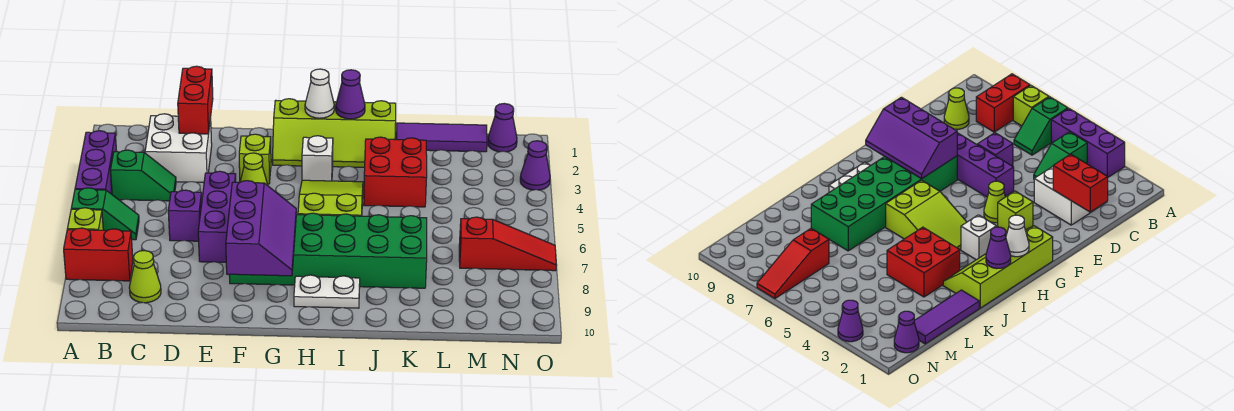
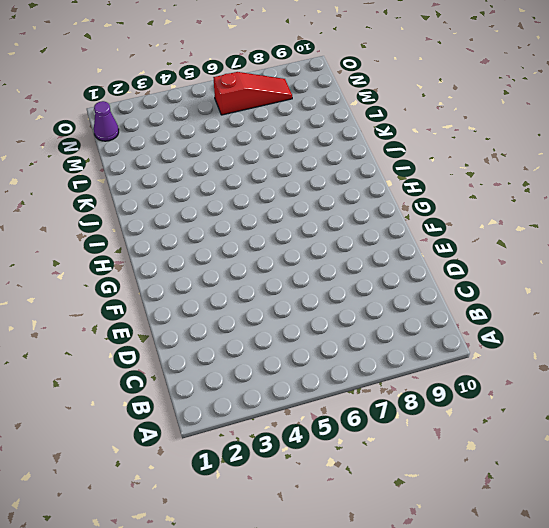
red slope N6:N8 level 1 top 6 -> red slope M7:O7 level 1 top M
none -> purple brick A3:A5 level 1
none -> green slope A6:B6 level 1 top A
none -> lime brick A7 level 1

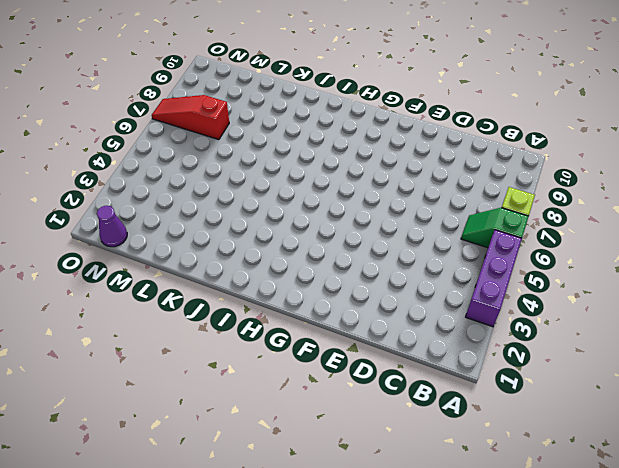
none -> red brick A8:B8 level 1
none -> green slope B4:C4 level 1 top B
none -> white brick C2:D3 level 1

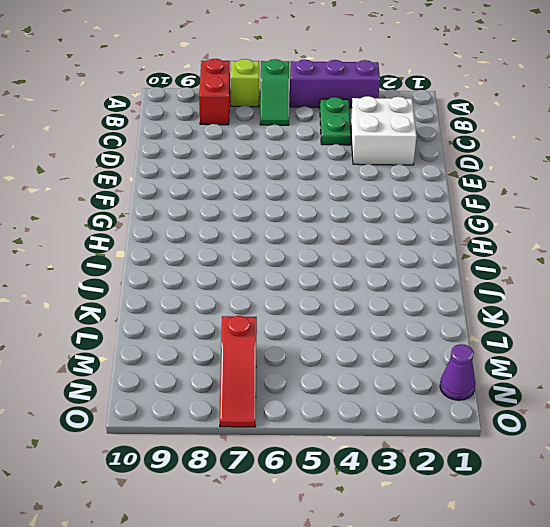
green plate B4:C4 level 1 -> green slope B4:C4 level 1 top B
none -> lime cone C9 level 1
none -> purple brick D6 level 1
none -> purple brick E5:E7 level 1

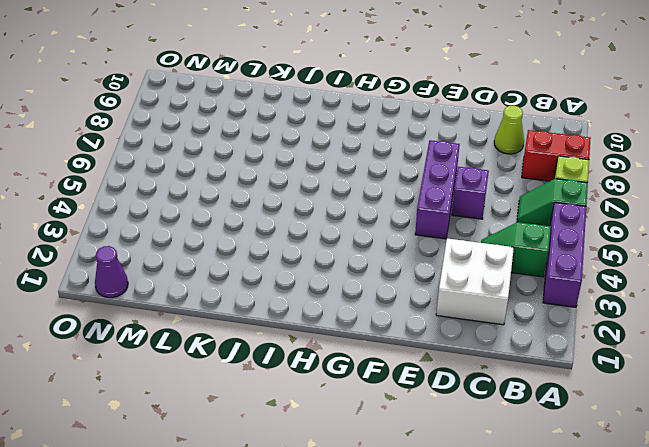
none -> lime brick F3 level 1
none -> lime cone F4 level 1
none -> green brick F7:K8 level 1

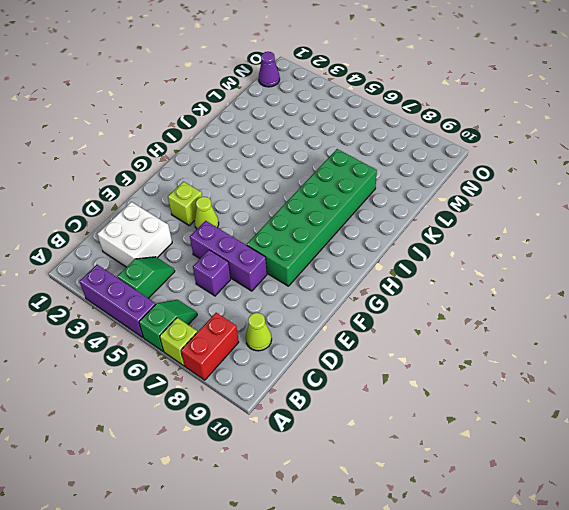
none -> lime slope G1:J2 level 1 top 1
none -> white brick H3 level 1
none -> lime slope H4:I6 level 1 top 6

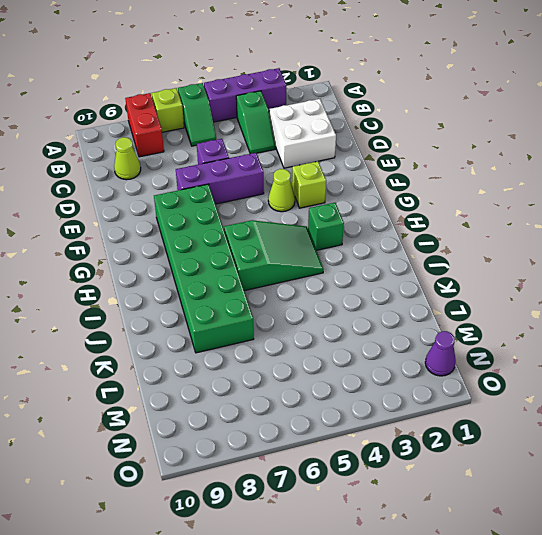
green brick H3 level 1 -> white brick H3 level 1
green slope H4:I6 level 1 top 6 -> lime slope H4:I6 level 1 top 6
none -> lime slope G1:J2 level 1 top 1
none -> white plate H9:I9 level 1
none -> red brick J3:K4 level 1

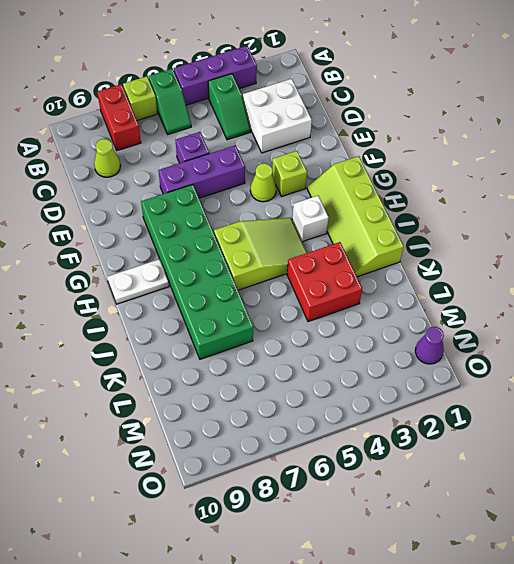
white plate H9:H10 level 1 -> white plate H9:I9 level 1
none -> purple tile K1:M1 level 1
none -> red slope M7:O7 level 1 top M
none -> purple cone O3 level 1

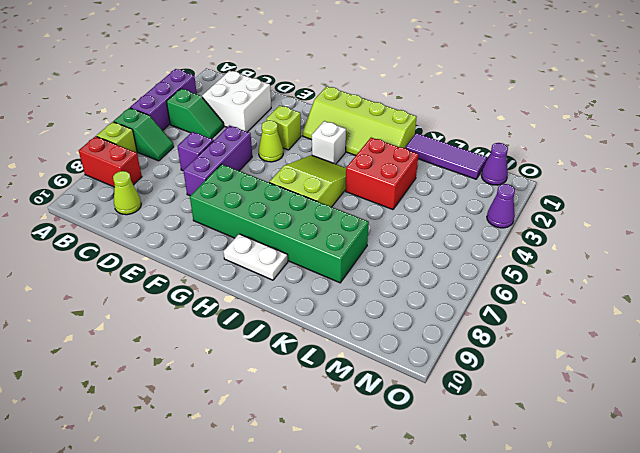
none -> red slope M7:O7 level 1 top M
none -> red brick D1:D2 level 2
none -> purple slope F7:G9 level 2 top F

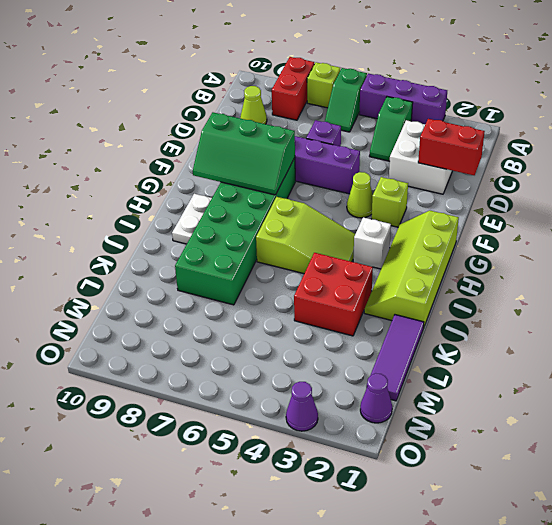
green slope F7:G9 level 2 top F -> purple slope F7:G9 level 2 top F
none -> red slope M7:O7 level 1 top M
none -> white cone H1 level 2
none -> purple cone I1 level 2

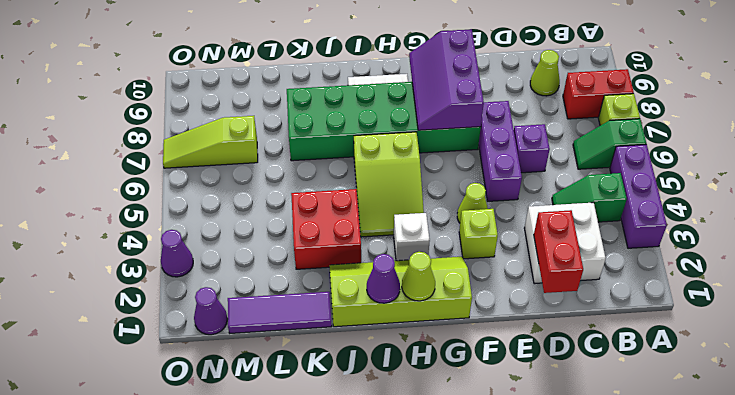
lime cone H1 level 2 -> white cone H1 level 2
lime slope M7:O7 level 1 top M -> red slope M7:O7 level 1 top M

